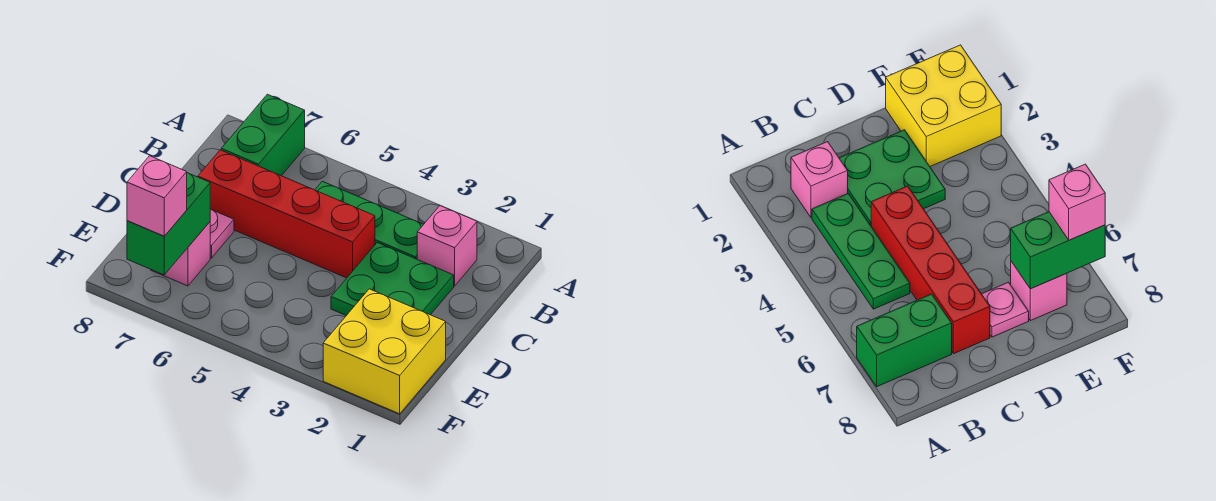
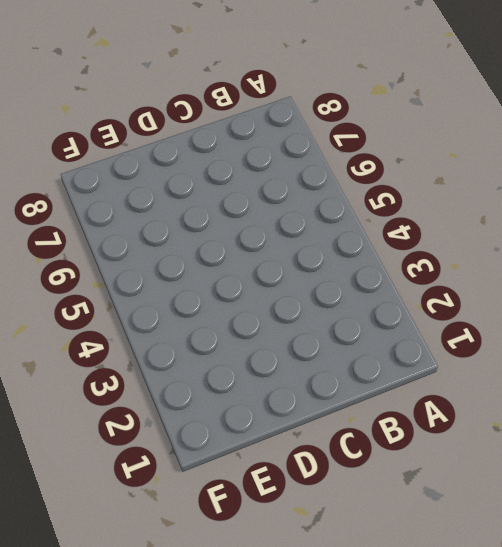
none -> green brick A7:B7 level 1
none -> pink brick B2 level 1

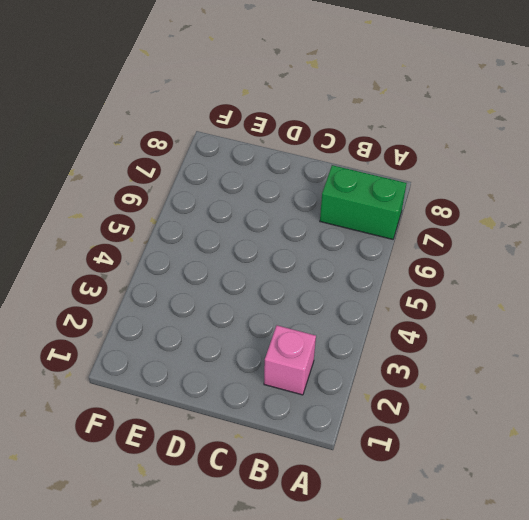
none -> green plate B3:B5 level 1
none -> green plate C2:D3 level 1

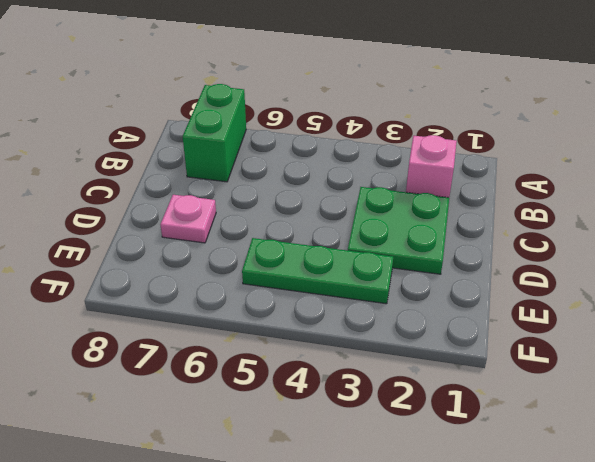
green plate E3:E5 level 1 -> green plate B3:B5 level 1
none -> red brick C4:C7 level 1
none -> yellow brick E1:F2 level 1

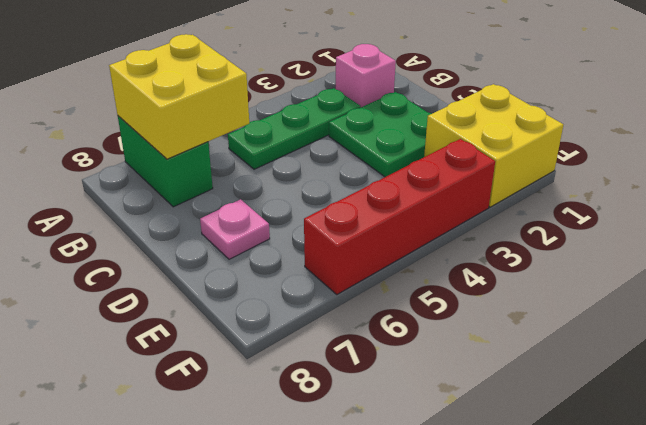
yellow brick A6:B7 level 2 -> none
red brick F3:F6 level 1 -> red brick C4:C7 level 1
none -> pink brick E7 level 1
none -> green brick E7:F7 level 2

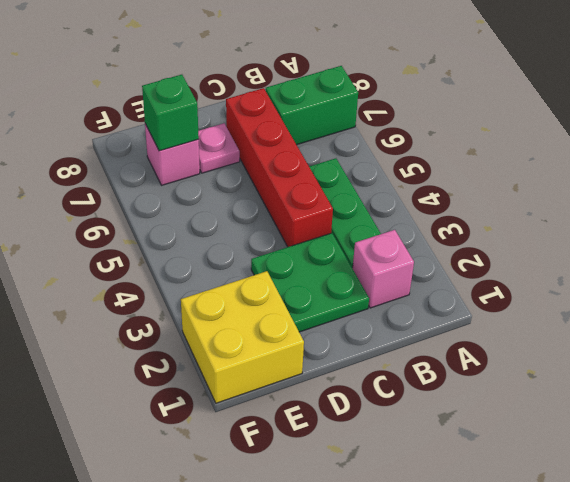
green brick E7 level 2 -> green brick E7:F7 level 2
none -> pink brick F7 level 3

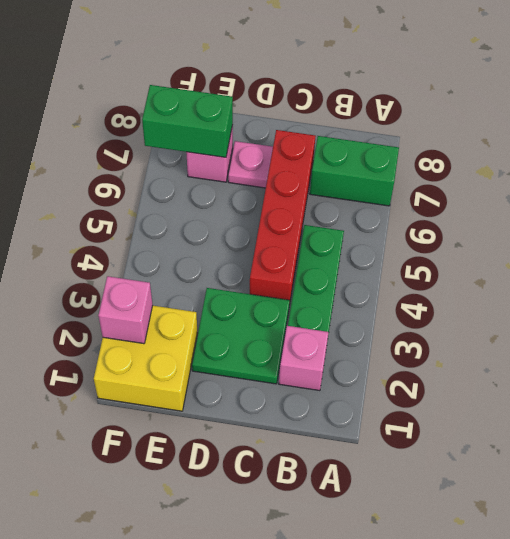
pink brick F2 level 2 -> pink brick F7 level 3

